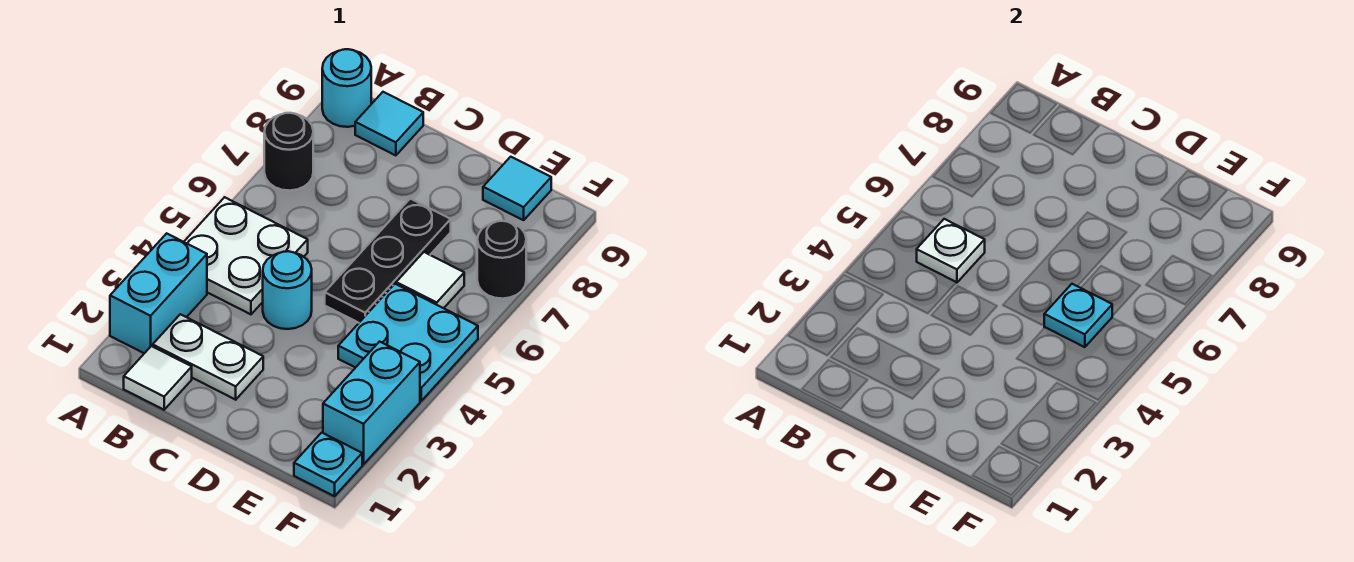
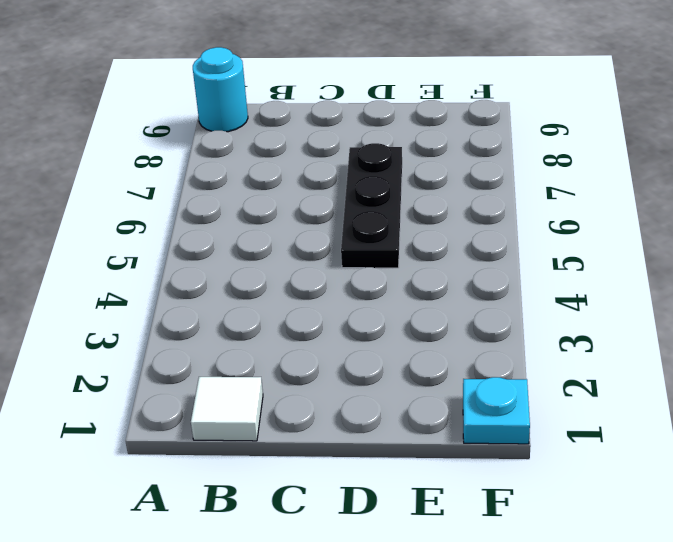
none -> cyan brick A2:A3 level 1
none -> white plate A4:B5 level 1
none -> black round brick A7 level 1

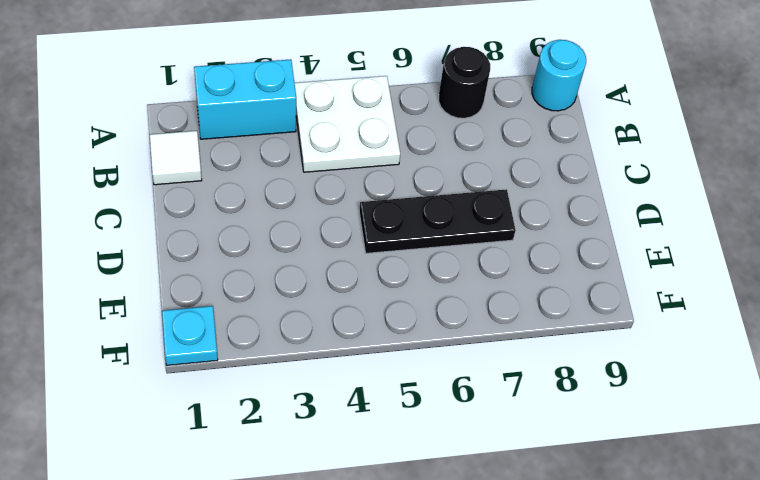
none -> white plate B2:C2 level 1
none -> cyan tile B9 level 1
none -> cyan round brick C4 level 1

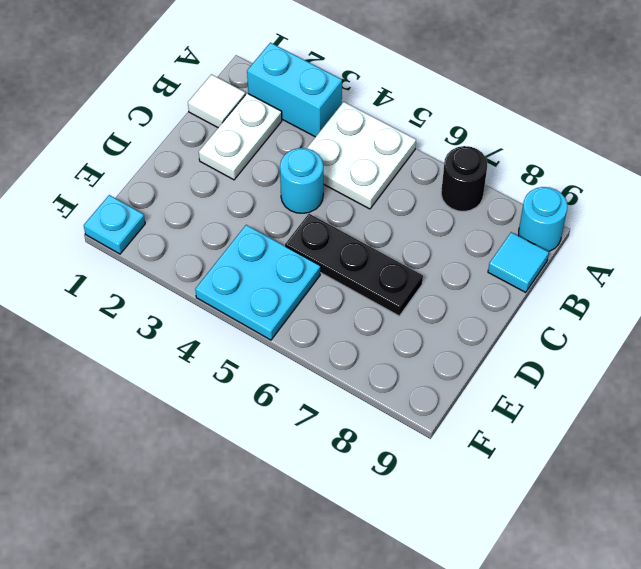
none -> white tile E6 level 1
none -> cyan tile E9 level 1
none -> cyan brick F2:F3 level 1

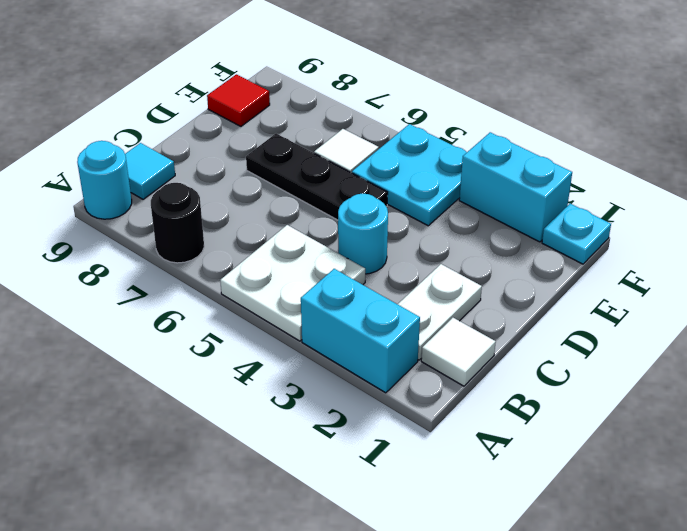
red tile E9 level 1 -> cyan tile E9 level 1
none -> black round brick F7 level 1
none -> white plate B5 level 2
none -> cyan plate E5 level 2

